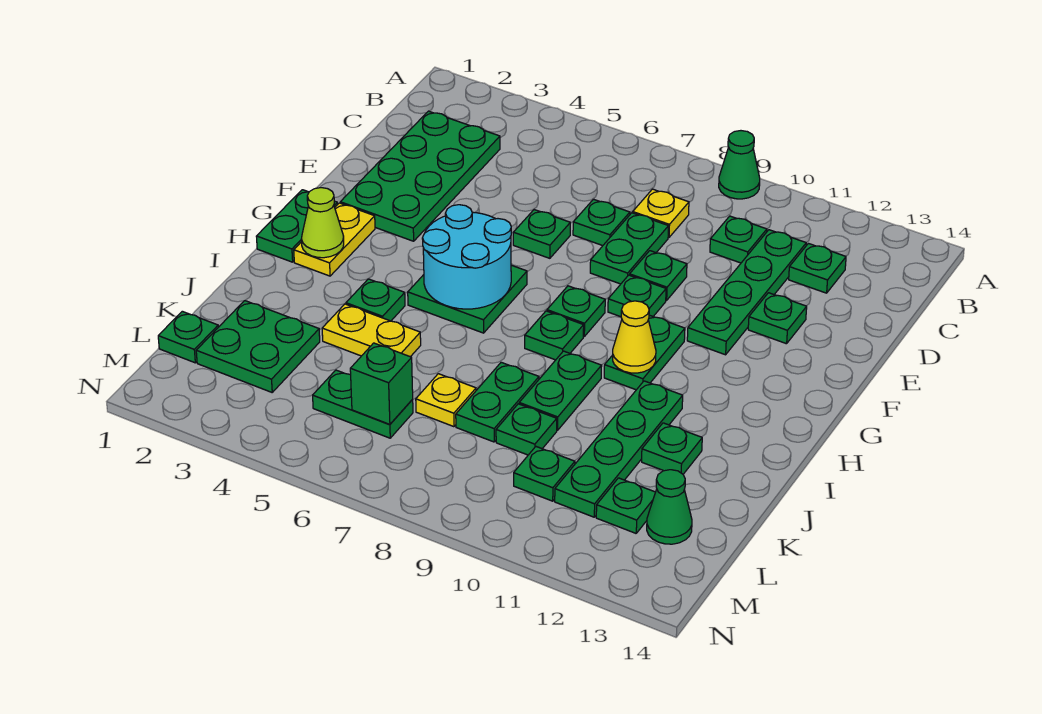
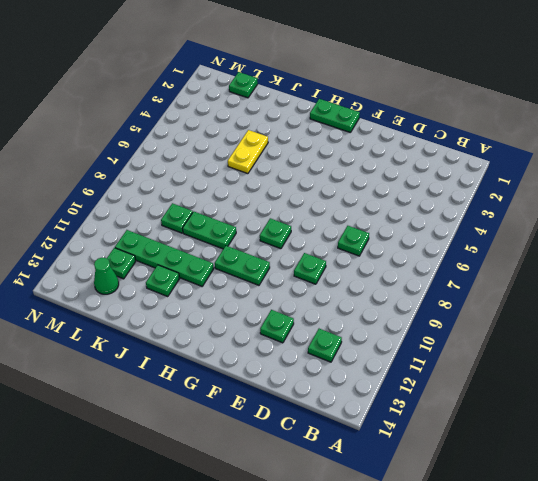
none -> green cone A9 level 1
none -> green plate C2:F3 level 1
none -> yellow plate C8 level 1
none -> green plate C10 level 1

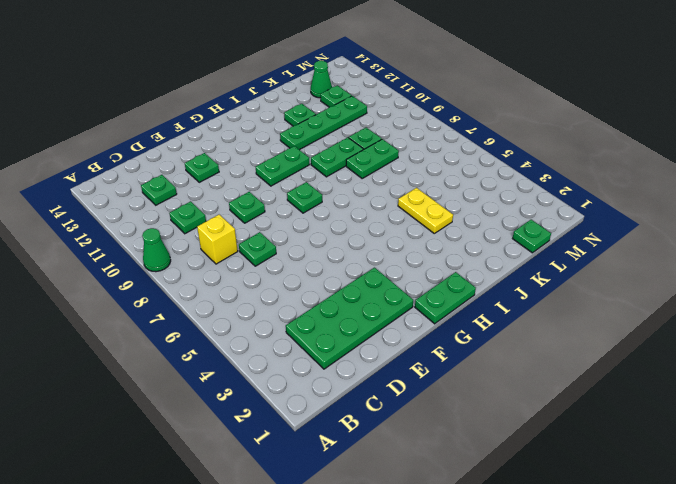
yellow brick C8 level 1 -> yellow plate C8 level 1
none -> green plate C11:F11 level 1
none -> green plate D8:E8 level 1
none -> green plate E6 level 1
none -> green plate F9 level 1

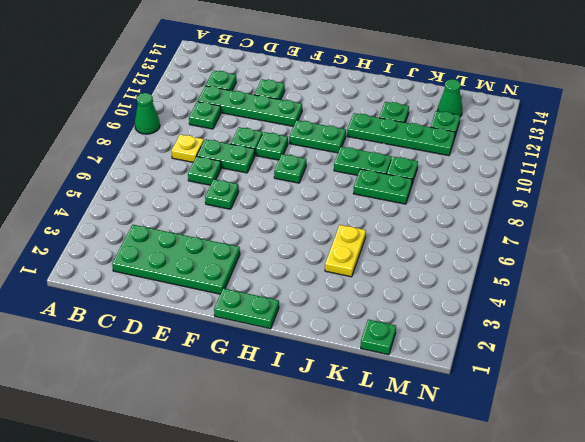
none -> yellow plate G2:H2 level 1
none -> green plate G5:H6 level 1
none -> green plate H8 level 1
none -> green plate I4 level 1

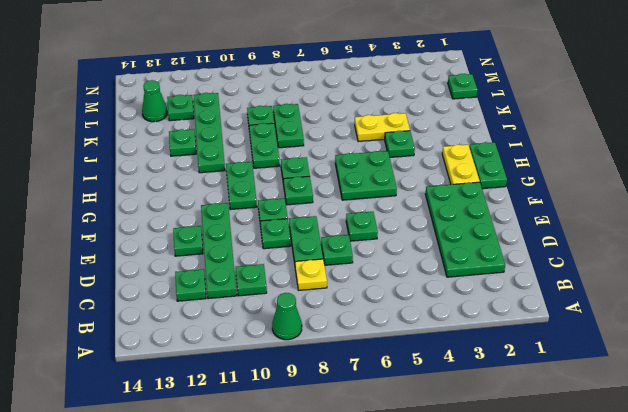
none -> green plate K2:L3 level 1
none -> yellow plate K7 level 1
none -> green plate L5:L6 level 1
none -> green plate L10 level 1

